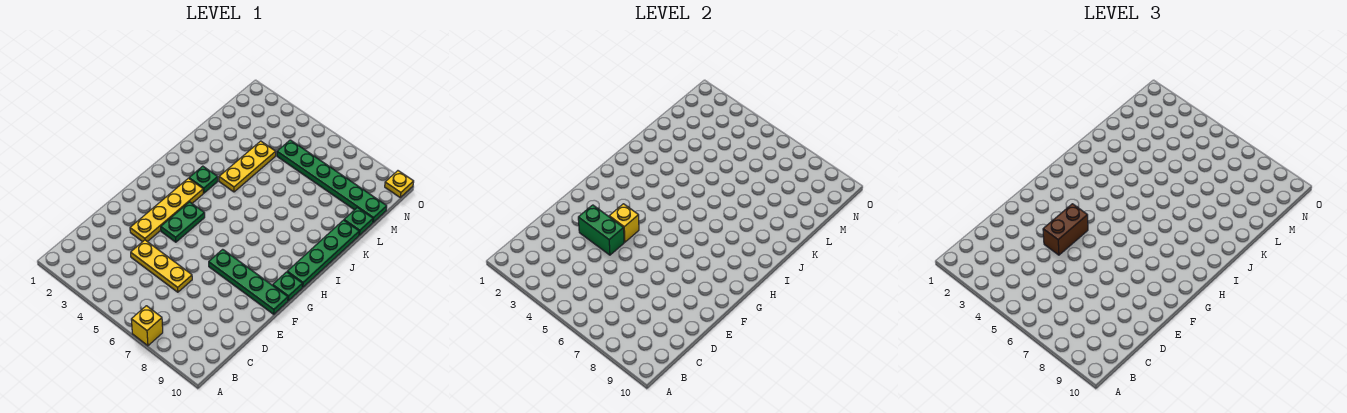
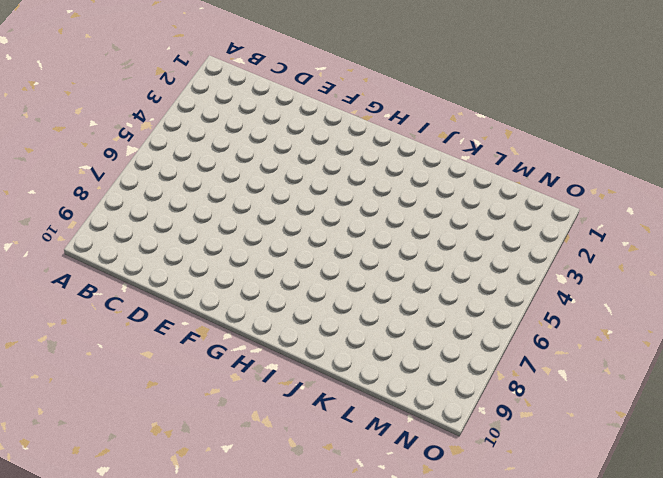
none -> yellow brick A7 level 1
none -> yellow plate D4:D6 level 1
none -> yellow plate E3:H3 level 1

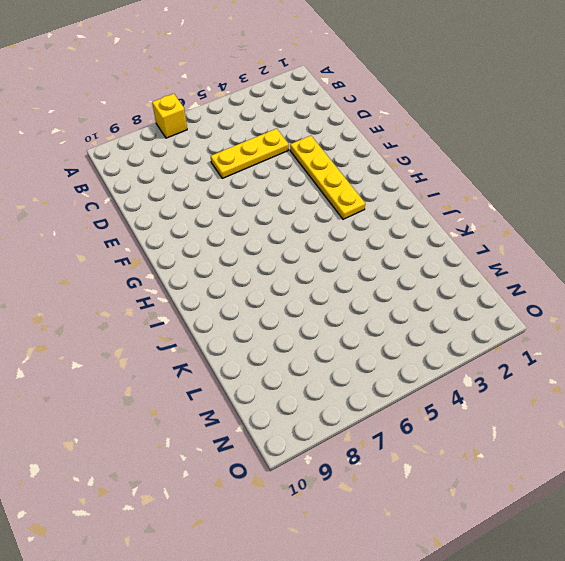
none -> green plate F4:G4 level 1
none -> green plate F7:F10 level 1
none -> green plate G10 level 1

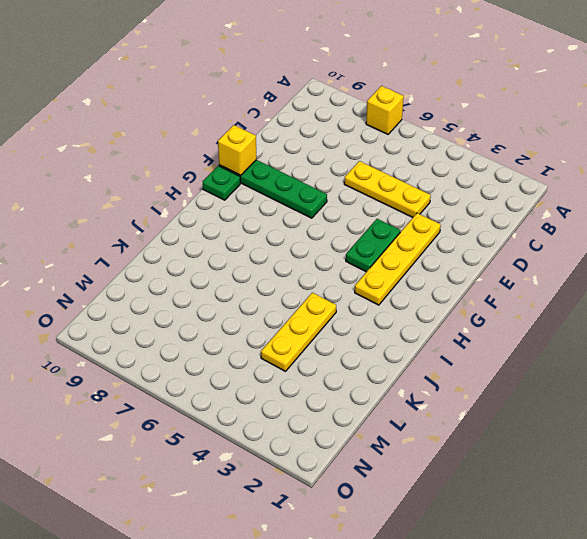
yellow brick F10 level 2 -> yellow brick F4 level 2
none -> green plate H10:K10 level 1
none -> green plate I3 level 1
none -> green plate L10 level 1

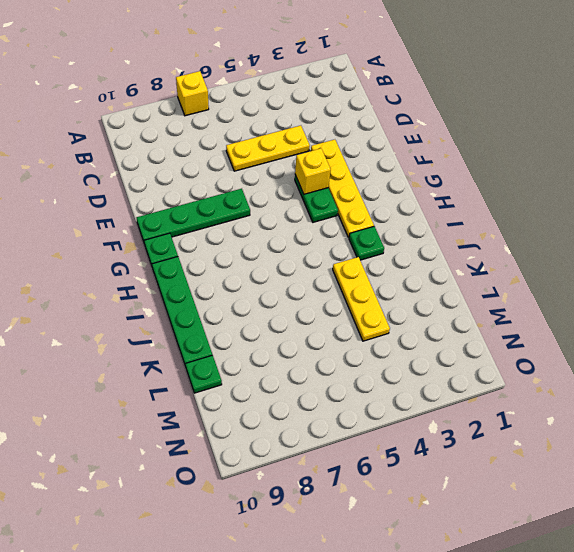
none -> green plate M5:M10 level 1
none -> yellow plate O10 level 1
none -> green brick E3:E4 level 2

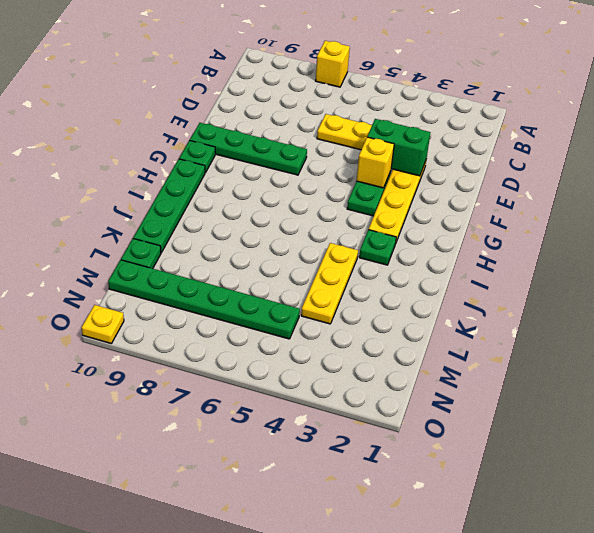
none -> brown brick E4:F4 level 3

